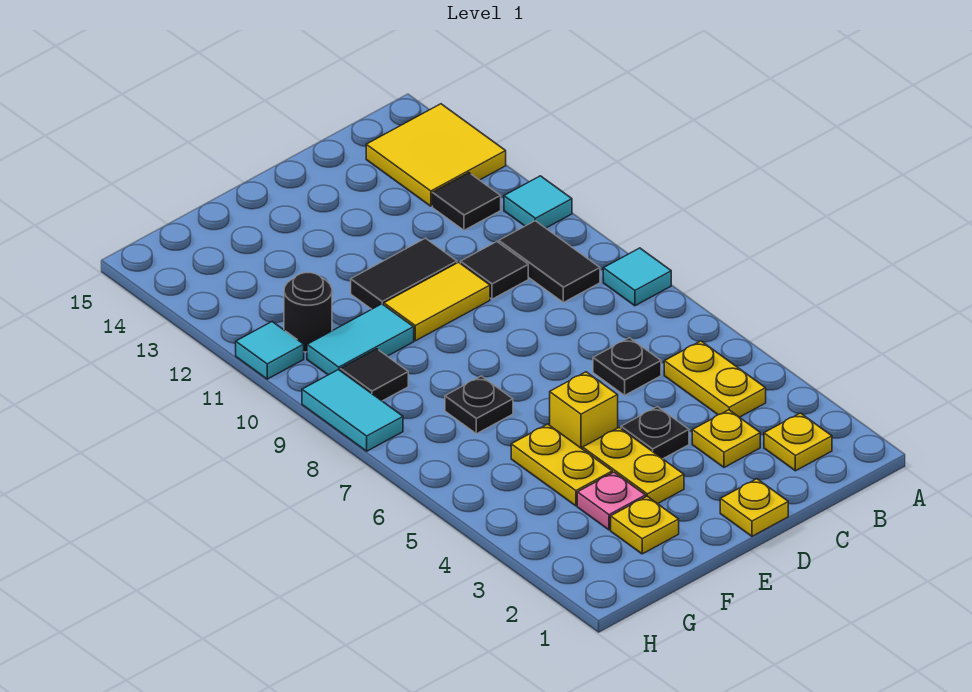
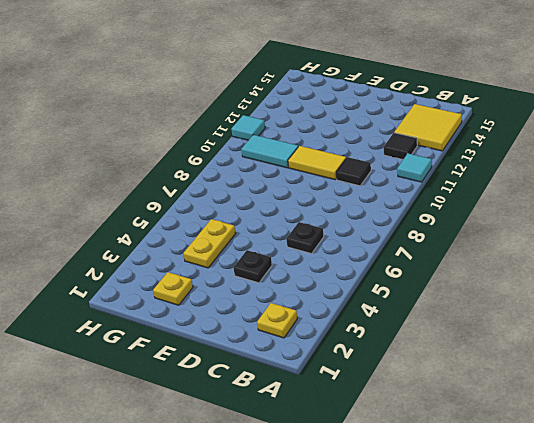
none -> cyan tile A8 level 1
none -> yellow plate B4:B5 level 1
none -> black tile B9:B10 level 1

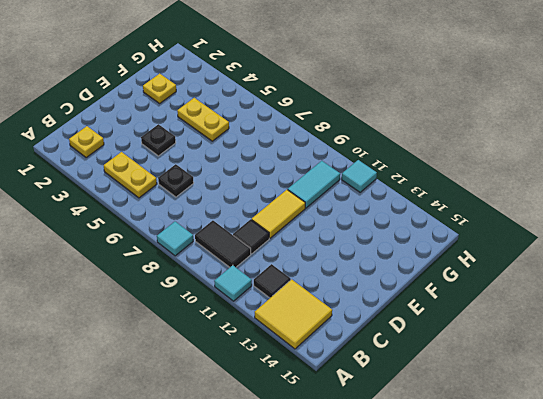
none -> yellow plate C3 level 1
none -> yellow plate D1 level 1
none -> black tile D11:E11 level 1

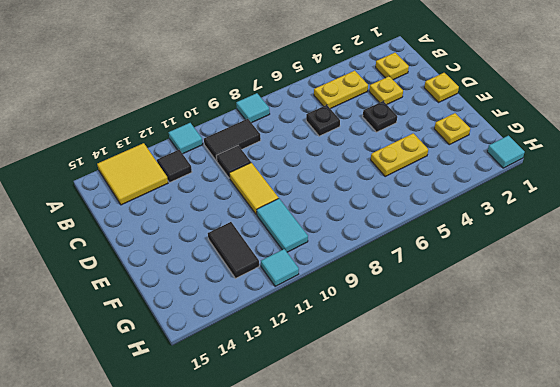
black tile F12:G12 level 1 -> black tile D11:E11 level 1
cyan tile H1 level 1 -> none
none -> yellow plate E3:E4 level 1
none -> yellow brick E5 level 1
none -> pink plate F3 level 1

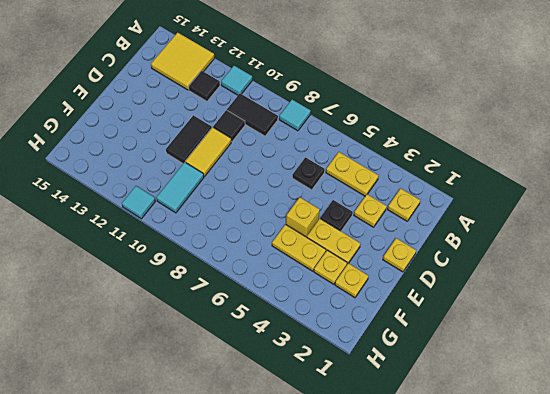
yellow plate F3 level 1 -> pink plate F3 level 1
none -> black plate F7 level 1
none -> black tile G9 level 1
none -> black round brick G11 level 1

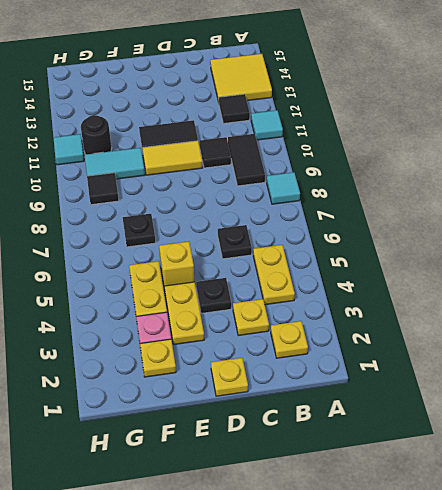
none -> cyan tile H8:H9 level 1

